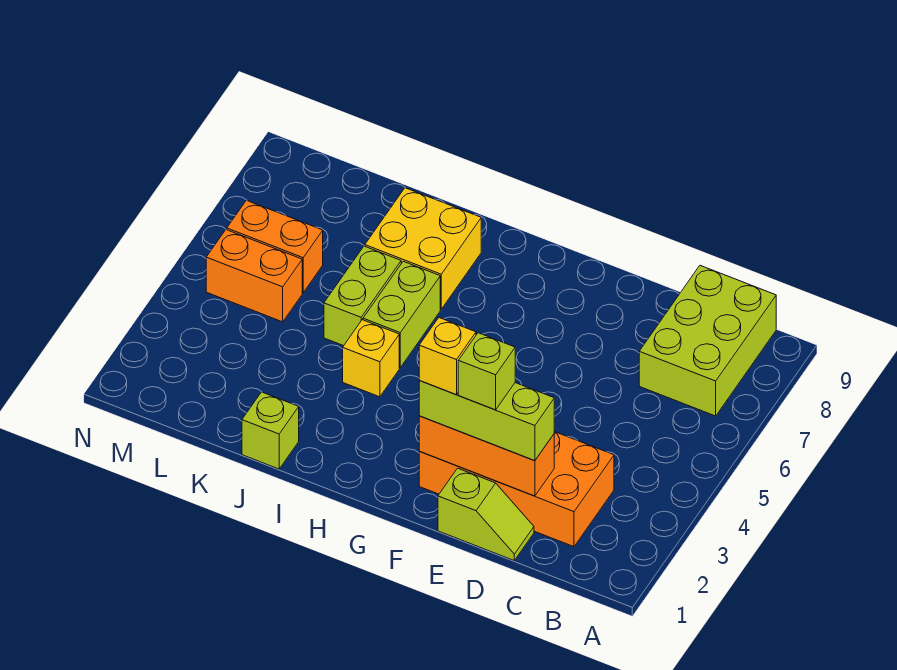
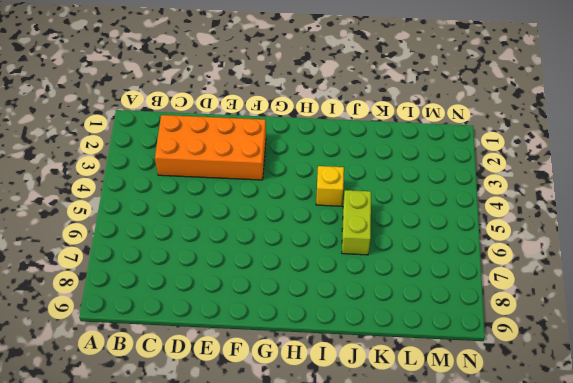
none -> lime brick B7:C9 level 1
none -> lime slope D1:E1 level 1 top E
none -> lime brick I5:I6 level 1

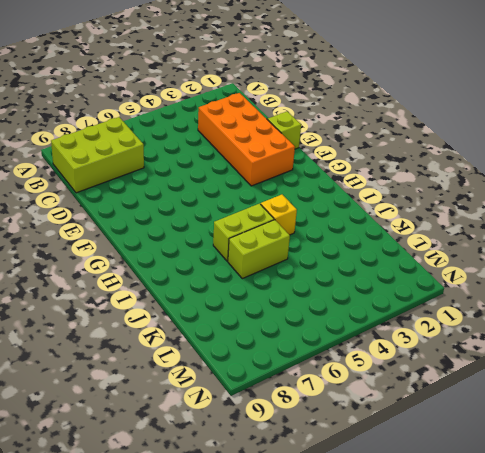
none -> yellow brick I7:J8 level 1
none -> lime brick J1 level 1
none -> orange brick L5:M5 level 1

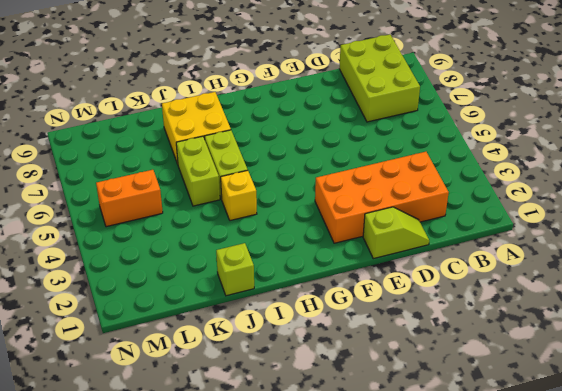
none -> orange brick L6:M6 level 1
none -> orange brick D2:F2 level 2
none -> lime brick D2:F2 level 3

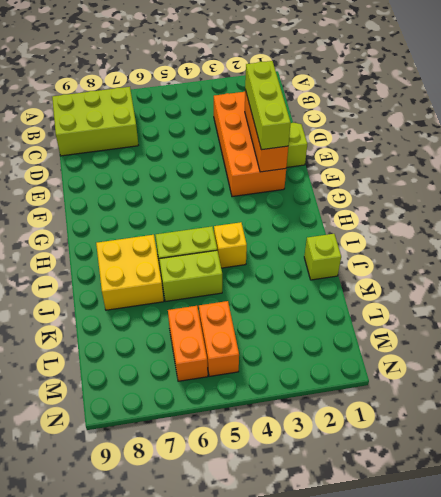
none -> lime brick E2 level 4
none -> yellow brick F2 level 4

